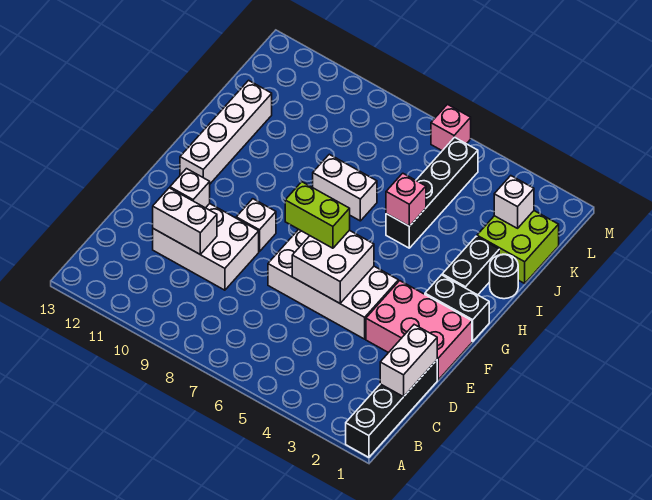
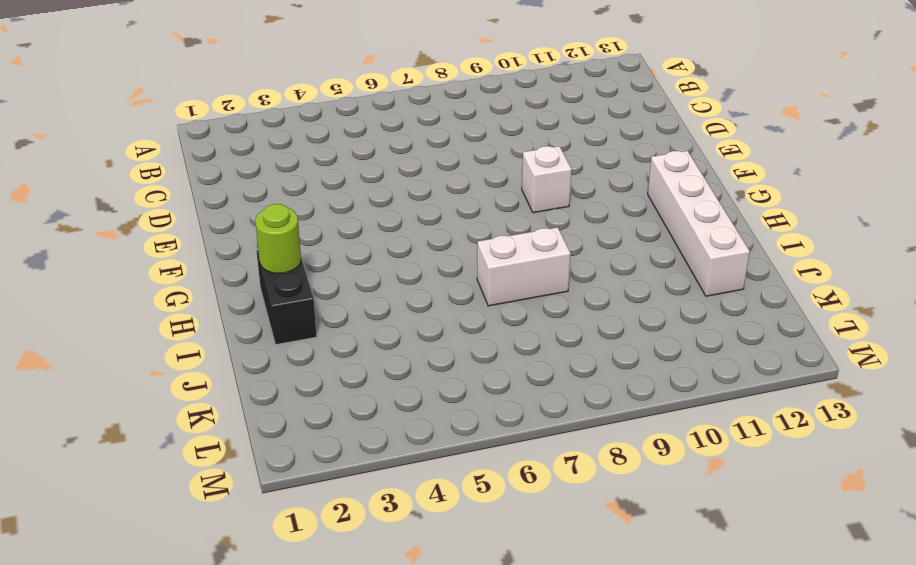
lime round brick H2 level 2 -> none
none -> black brick A1:D1 level 1
none -> white brick D9:E11 level 1
none -> pink brick E1:F3 level 1

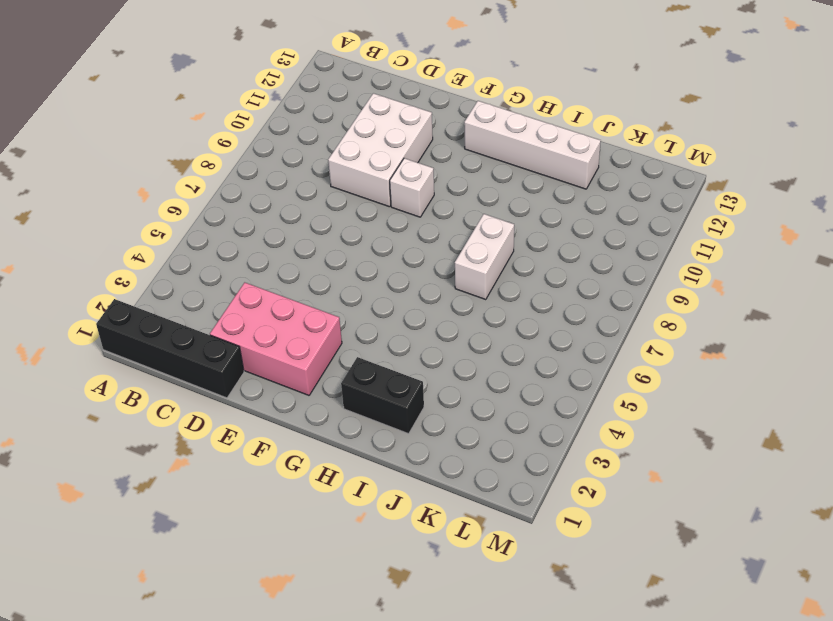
pink brick D2:F3 level 1 -> pink brick E1:F3 level 1
none -> white brick E4:F7 level 1
none -> black brick G1:G2 level 1
none -> black round brick I1 level 1

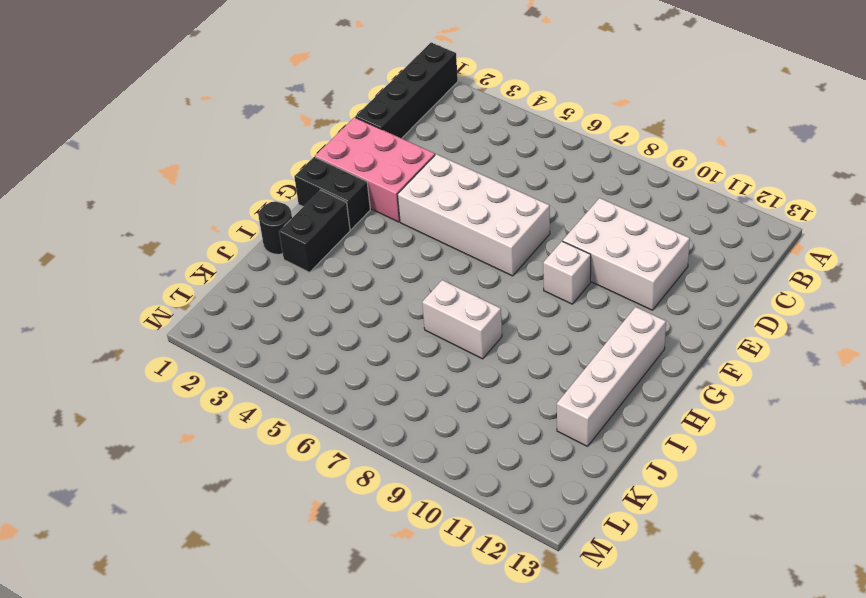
none -> black brick I5:L5 level 1
none -> lime brick J1:K2 level 1
none -> pink brick M6 level 1

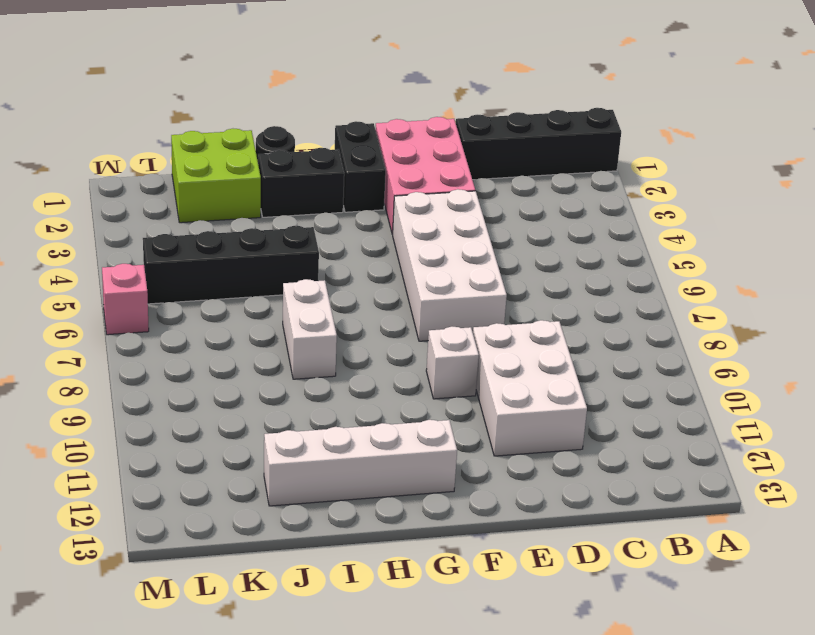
none -> white brick C1:D1 level 2
none -> white brick D10:D11 level 2
none -> white brick E5:F6 level 2

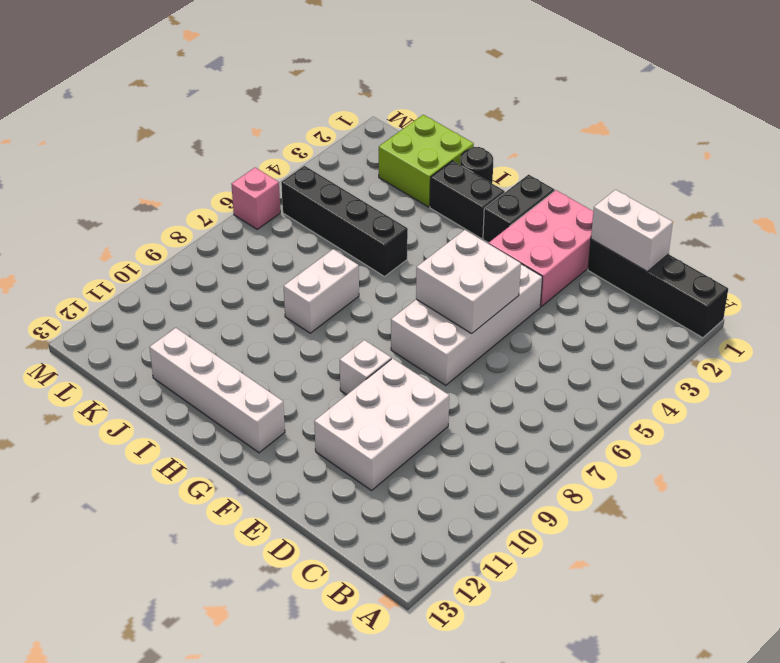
none -> white brick D10:D11 level 2
none -> white brick E11 level 2
none -> pink brick I5 level 2

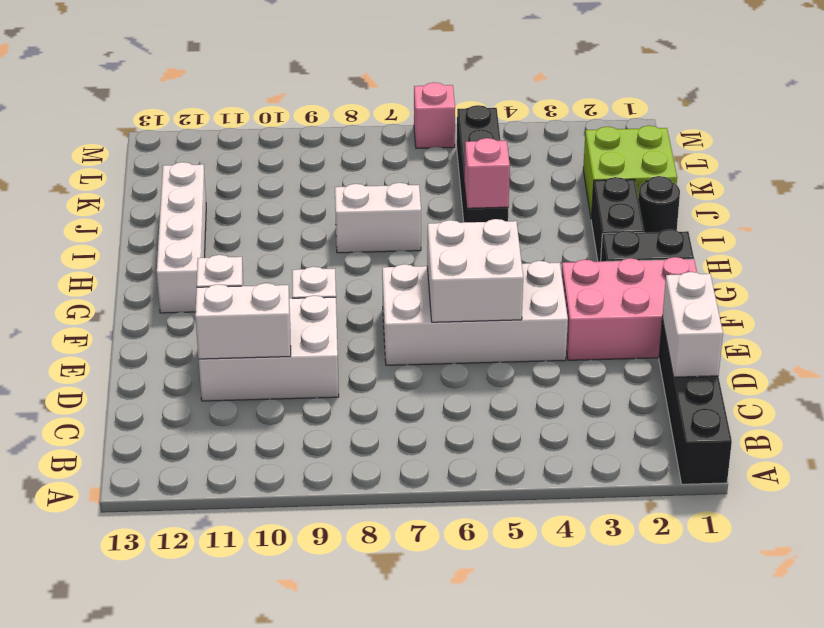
none -> white brick K2 level 2
none -> lime brick F6:F7 level 3

